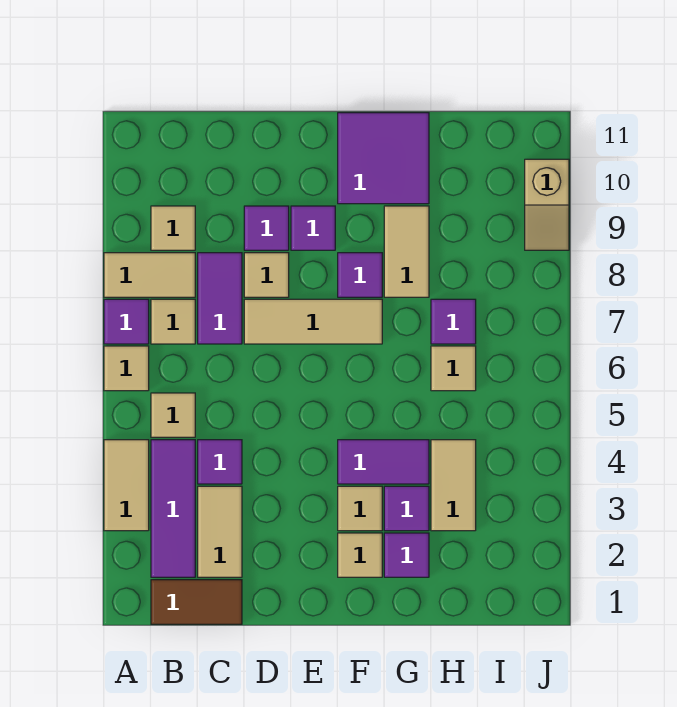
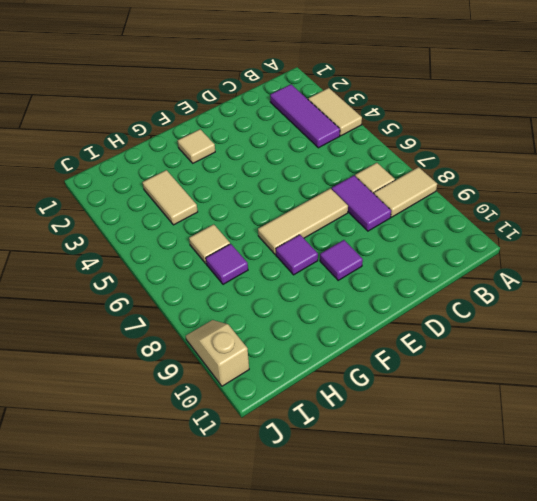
none -> tan tile A6 level 1
none -> purple tile A7 level 1
none -> brown tile B1:C1 level 1

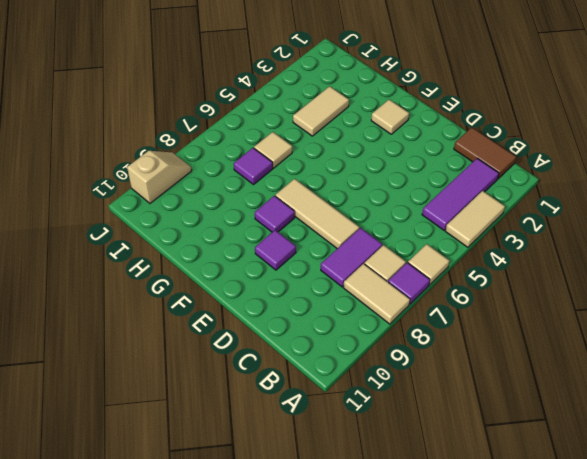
none -> tan tile B5 level 1
none -> tan tile B9 level 1
none -> tan tile C2:C3 level 1

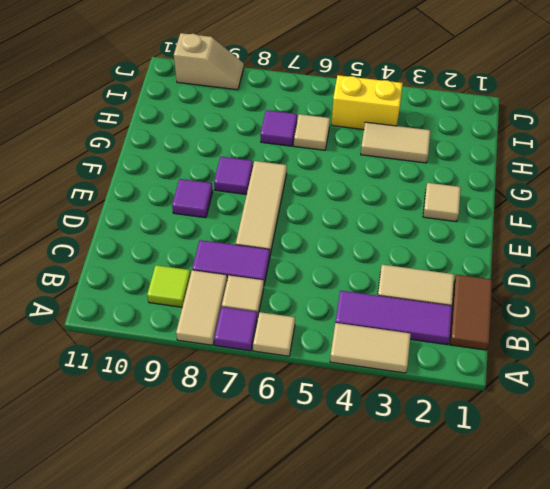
lime tile B9 level 1 -> tan tile B9 level 1
yellow brick I4:I5 level 1 -> none
none -> tan tile B5 level 1
none -> purple tile C4 level 1
none -> tan tile D8 level 1

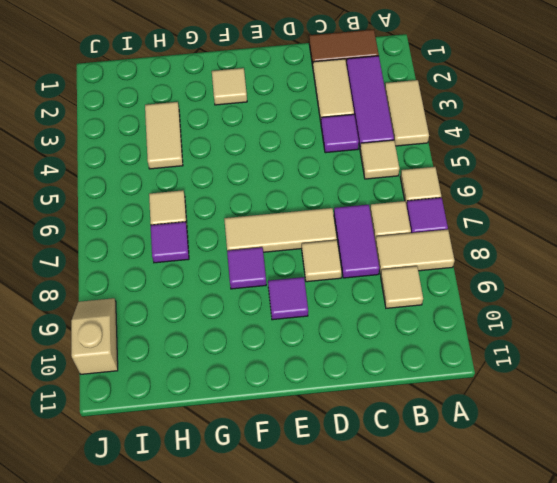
none -> purple tile D9 level 1
none -> tan tile F3 level 1
none -> purple tile F4:G4 level 1

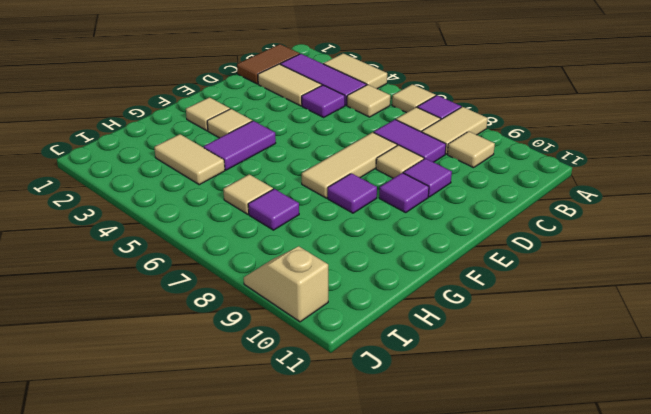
none -> purple tile F10:G11 level 1
none -> purple tile G2 level 1
none -> purple tile G3 level 1

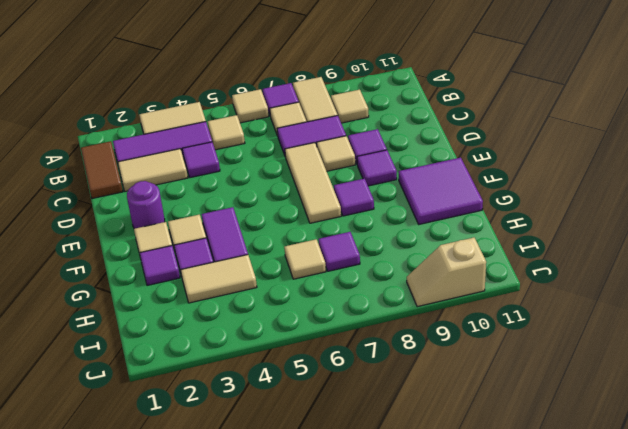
purple round brick E2 level 1 -> none
none -> tan tile G8:G9 level 1

